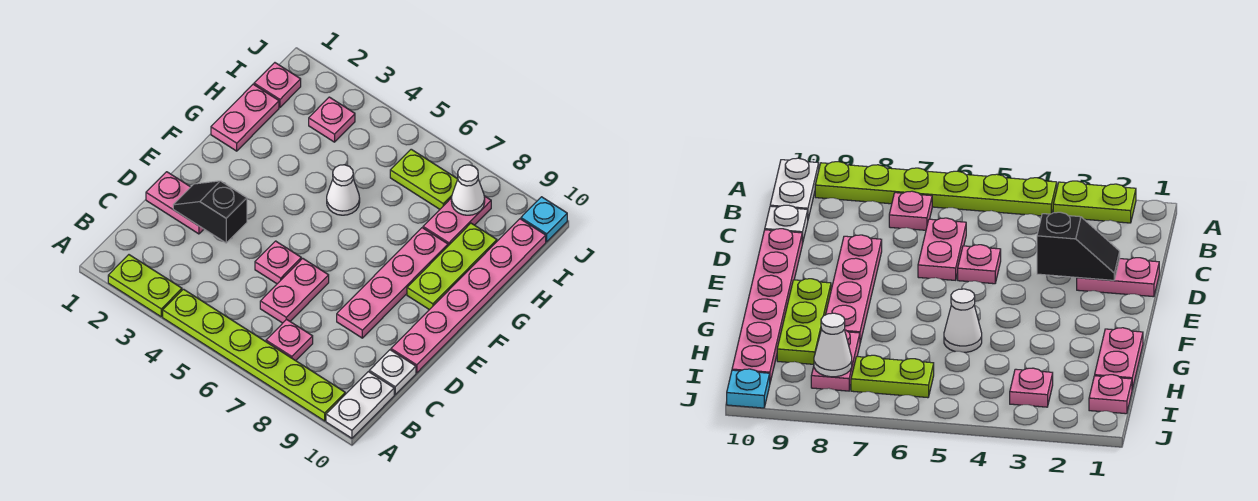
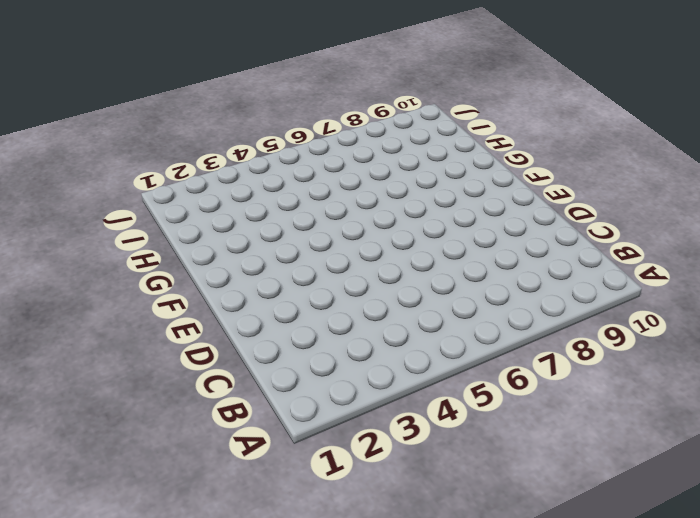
none -> lime plate A2:A3 level 1
none -> lime plate A4:A9 level 1
none -> white plate A10:B10 level 1

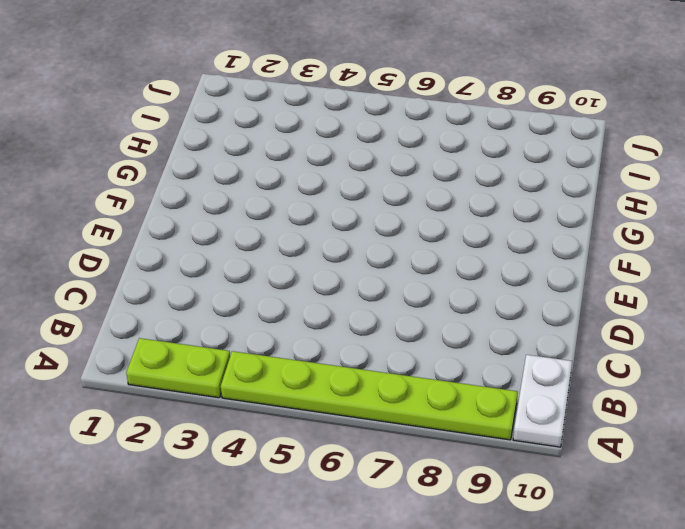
none -> pink plate B7 level 1
none -> pink plate C6:D6 level 1
none -> white plate C10 level 1

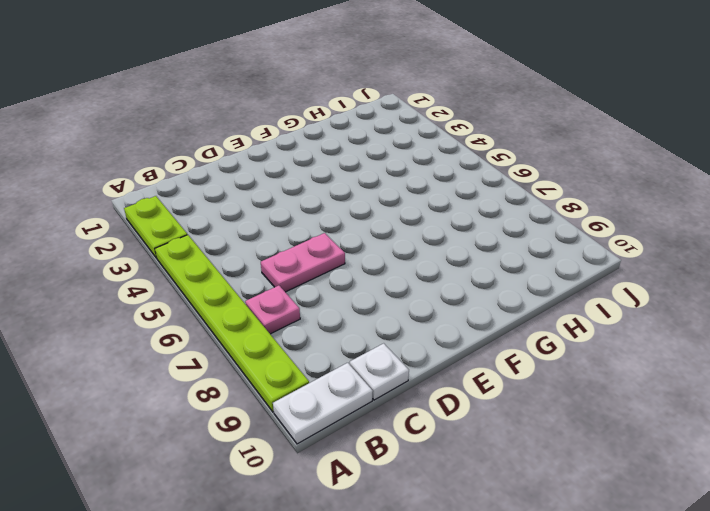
none -> pink plate D1:D2 level 1
none -> pink plate D5 level 1
none -> pink plate D8:G8 level 1

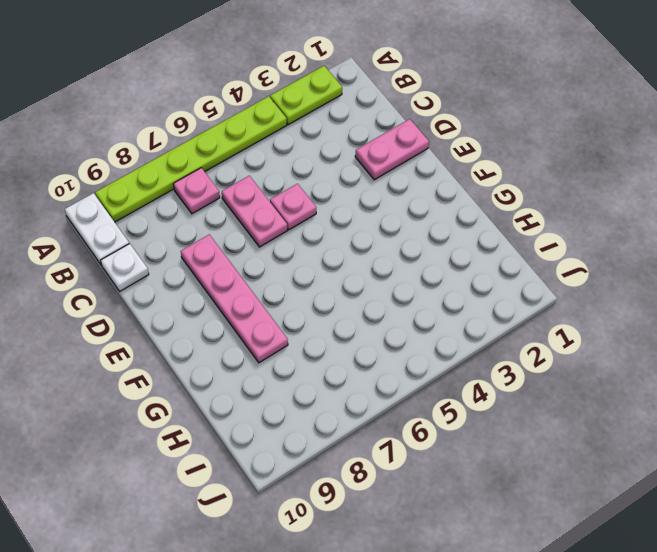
none -> pink plate D10:I10 level 1
none -> lime plate F9:H9 level 1
none -> pink plate G1:H1 level 1

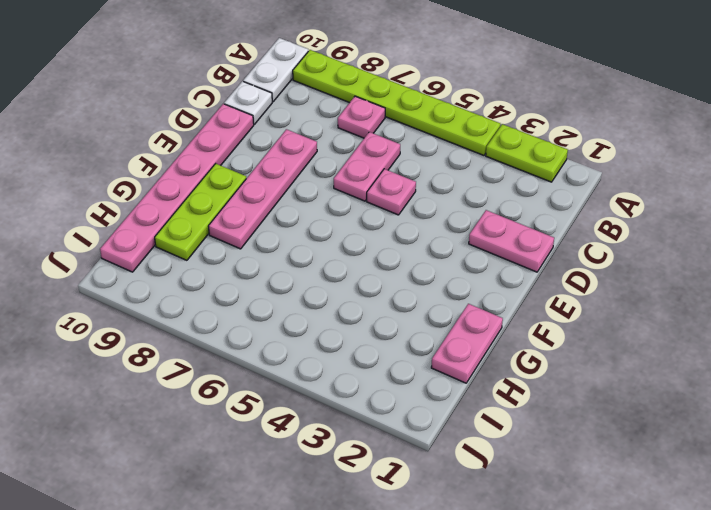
none -> white cone G5 level 1
none -> pink plate H8:I8 level 1
none -> pink plate I1 level 1

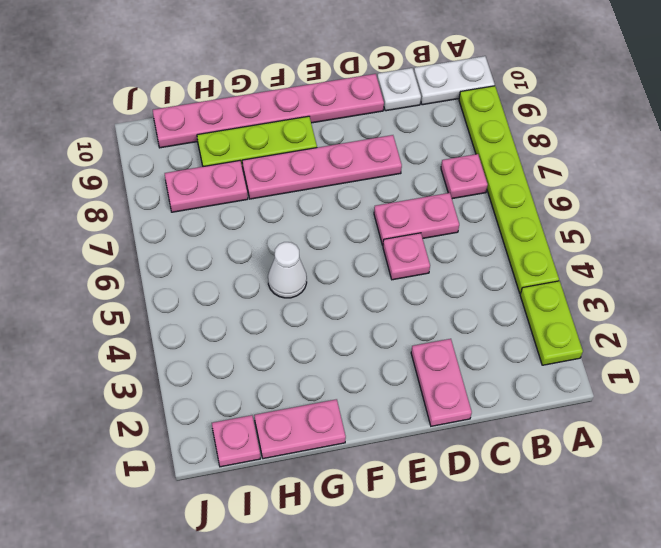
none -> pink plate I3 level 1
none -> lime plate I6:I7 level 1
none -> cyan plate J10 level 1

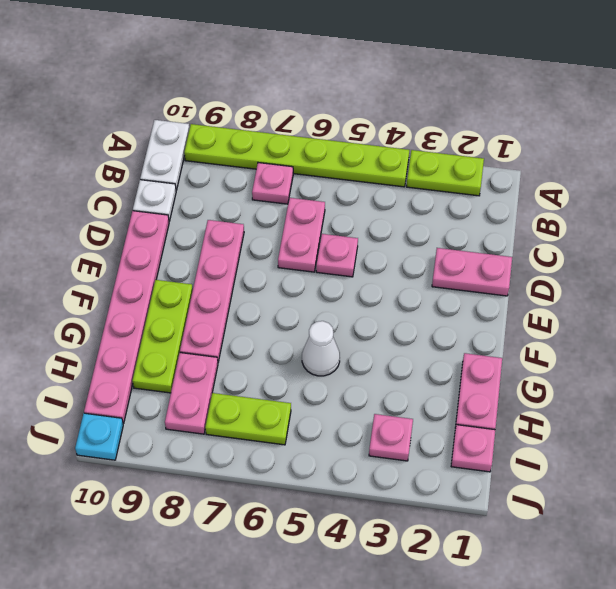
none -> black slope D2:D3 level 2 top 3
none -> white cone I8 level 2

